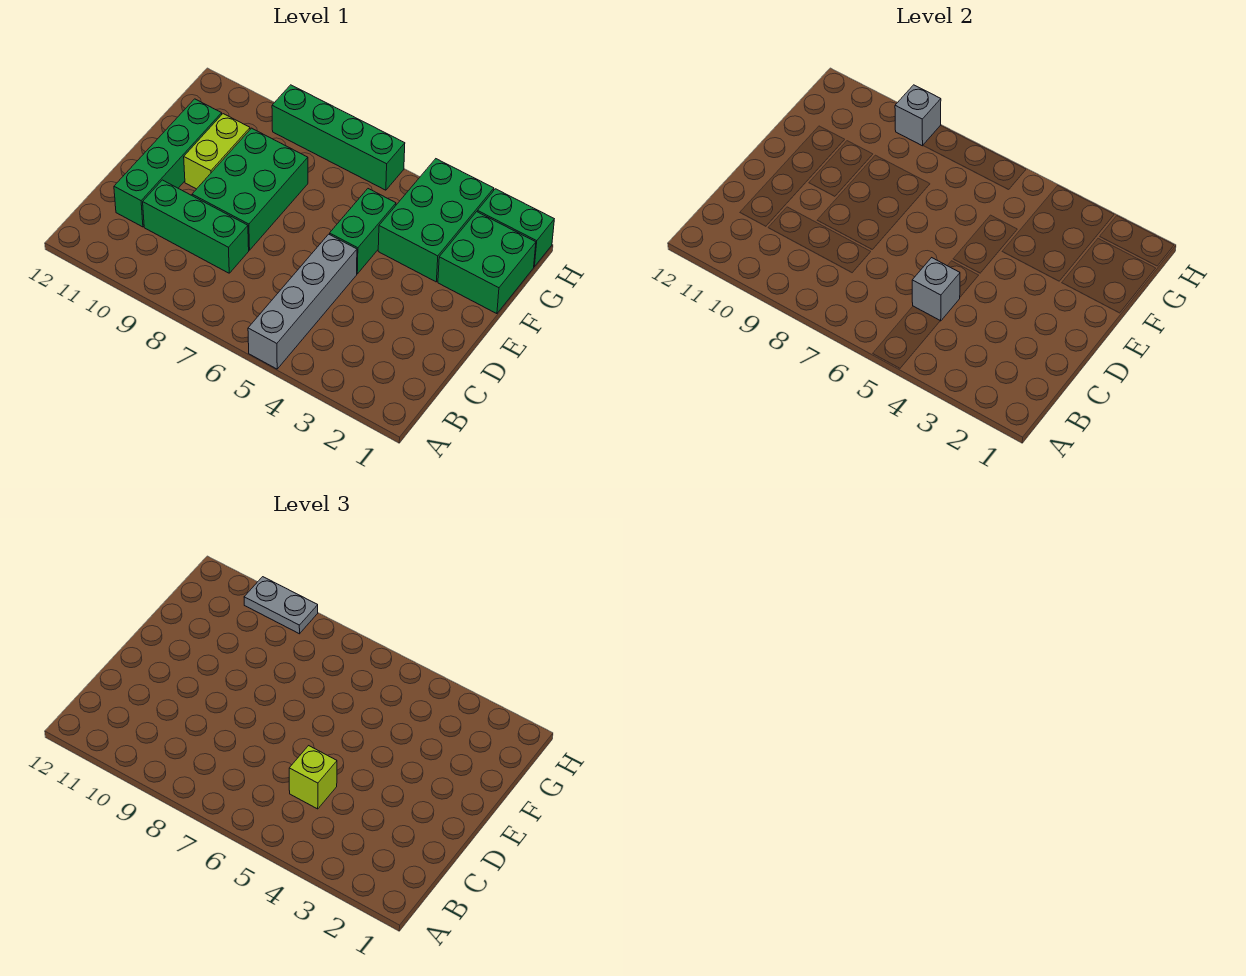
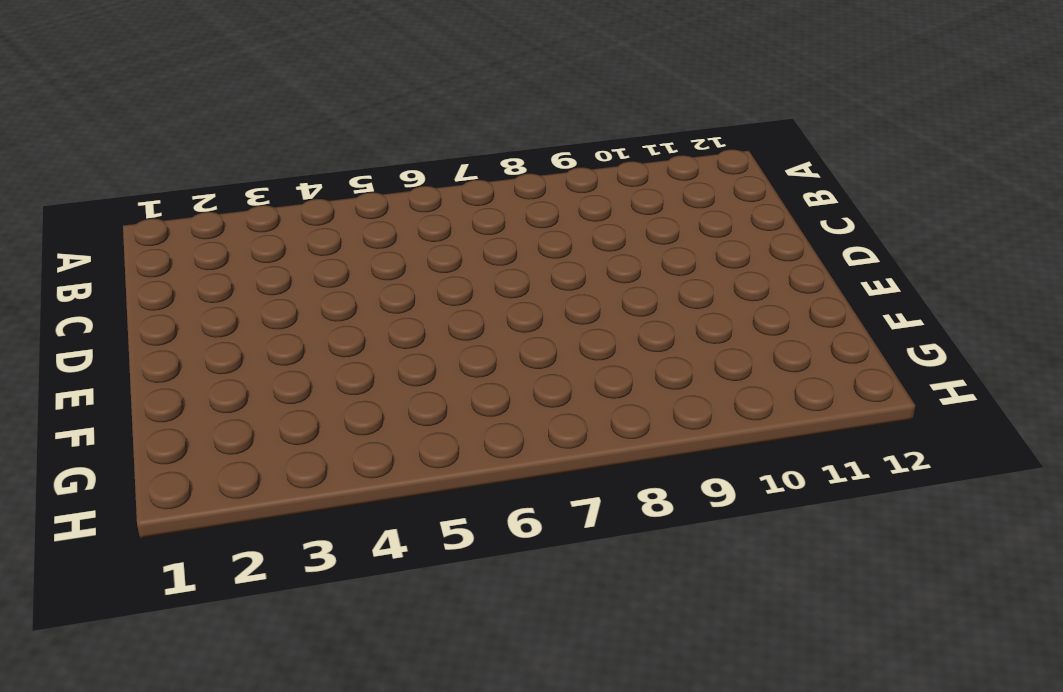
none -> grey brick A5:D5 level 1
none -> green brick C8:C10 level 1
none -> green brick C11:F11 level 1

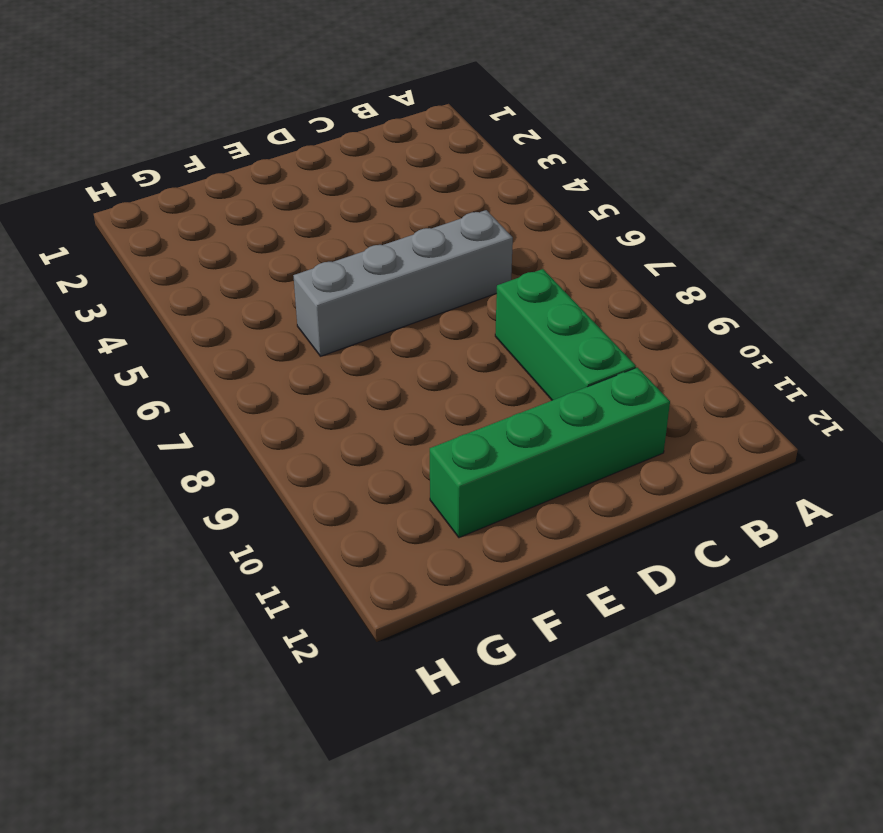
grey brick C6:F6 level 1 -> grey brick A5:D5 level 1
none -> green brick D8:F9 level 1
none -> green brick E5:F5 level 1
none -> lime brick E10:F10 level 1

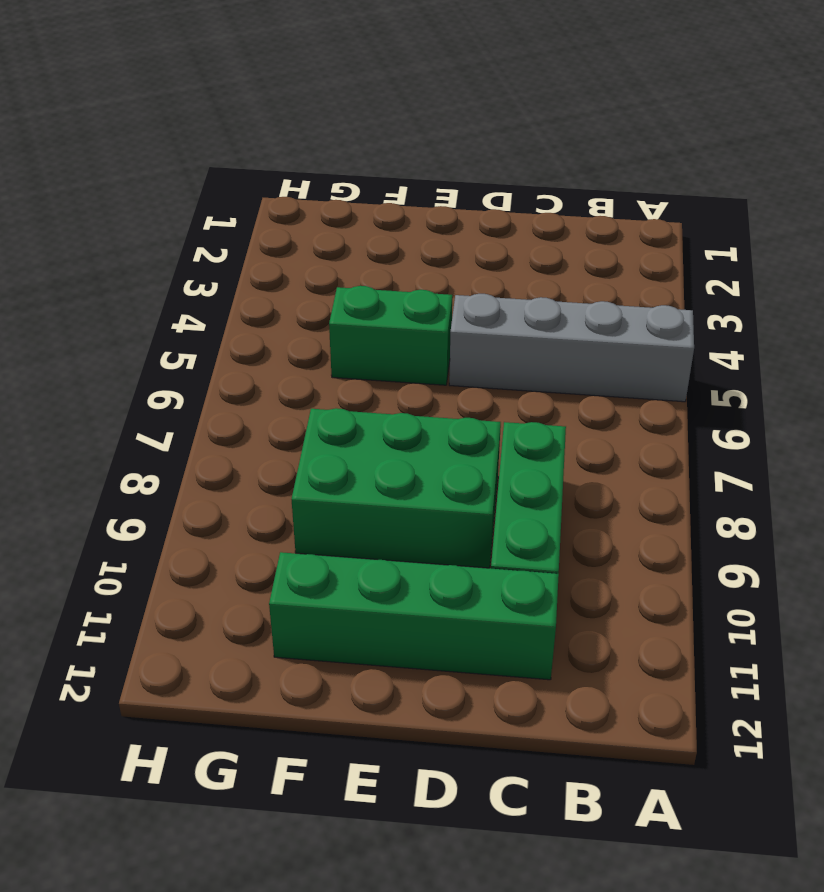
none -> lime brick E10:F10 level 1
none -> green brick F1:G2 level 1
none -> green brick F3:H4 level 1

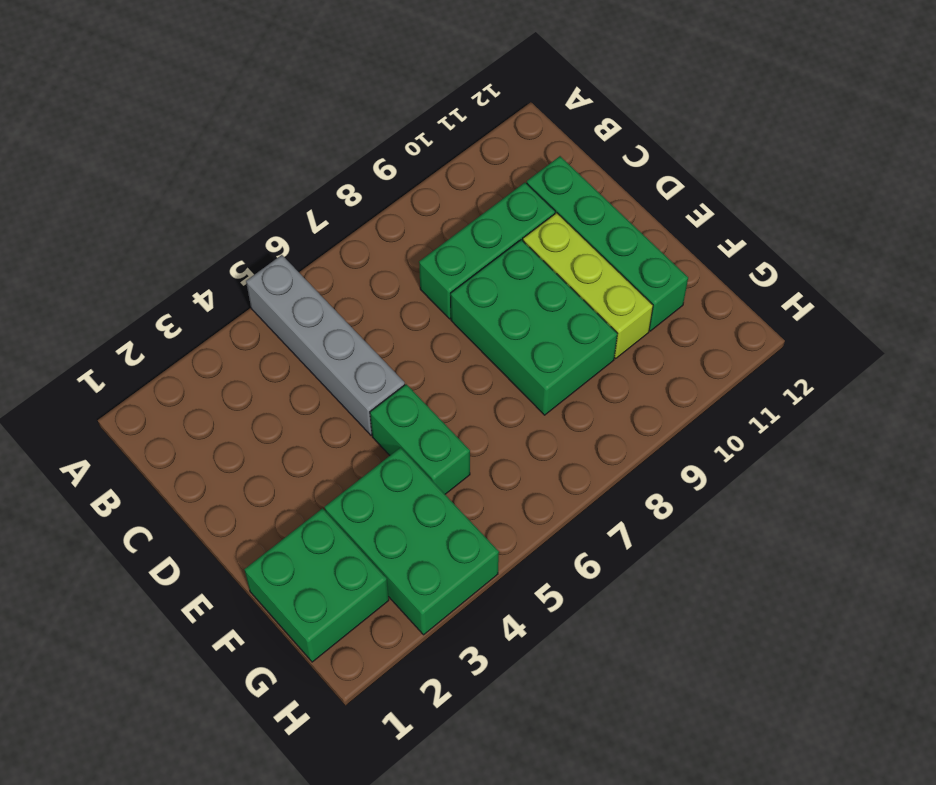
lime brick D10:F10 level 1 -> lime brick E10:F10 level 1
none -> green brick H1:H2 level 1
none -> green brick H6:H9 level 1
none -> grey brick C5 level 2

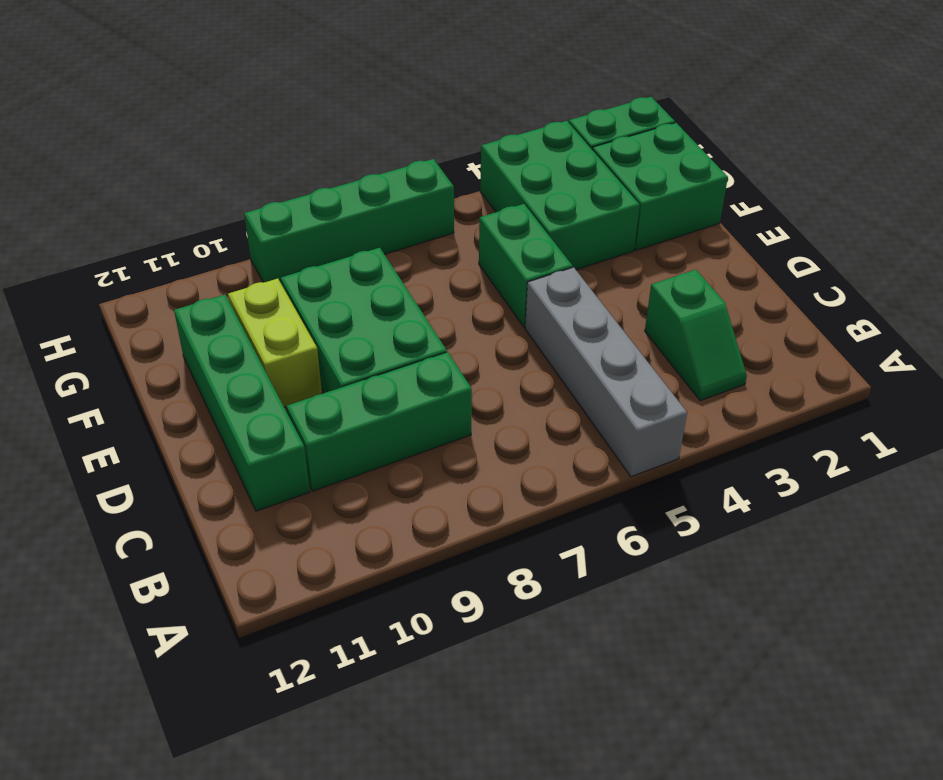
green slope B3:C3 level 1 top C -> none
none -> grey brick C5 level 2
none -> grey brick H9 level 2
none -> lime brick C5 level 3

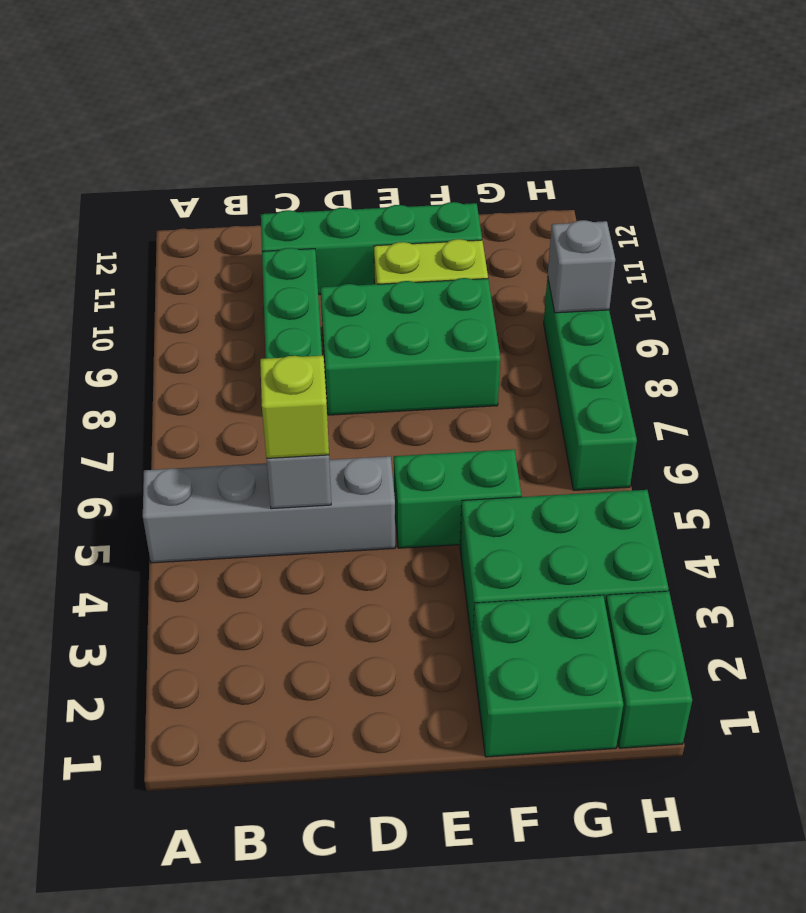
none -> grey plate H9:H10 level 3

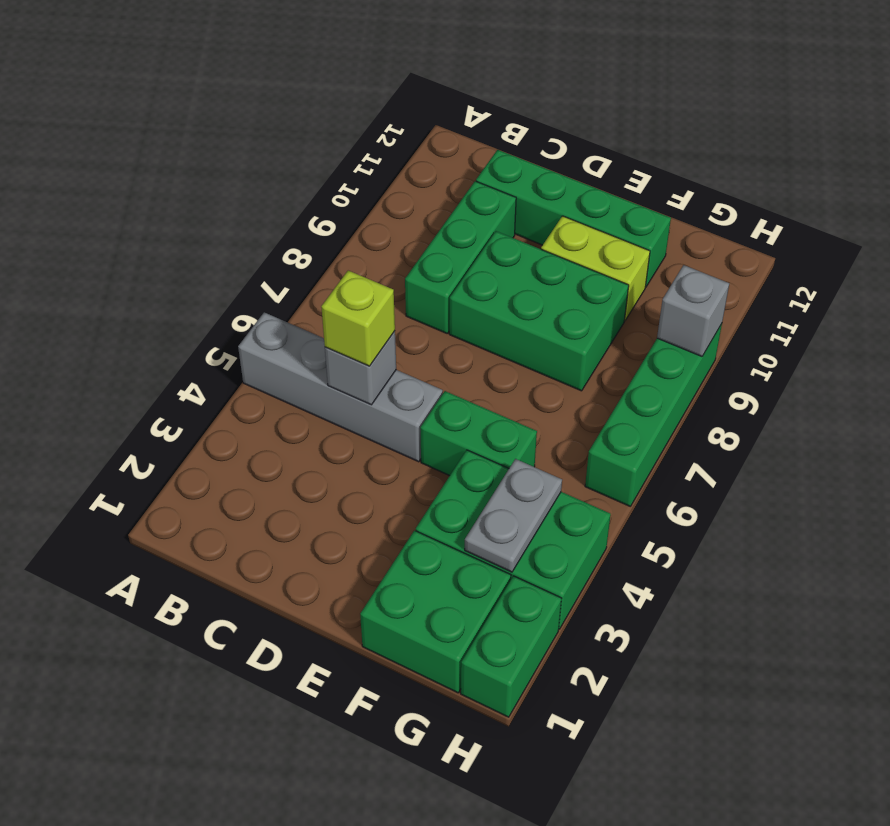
grey plate G3:G4 level 2 -> grey plate H9:H10 level 3

